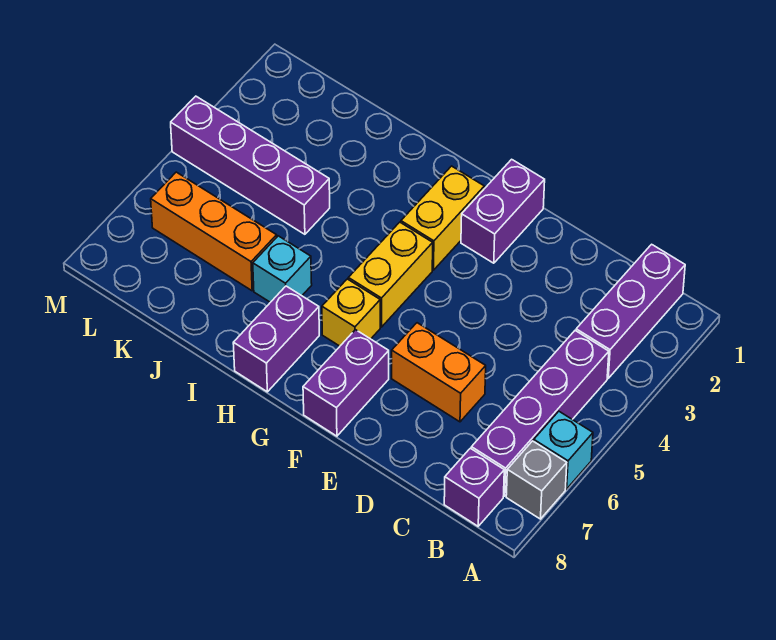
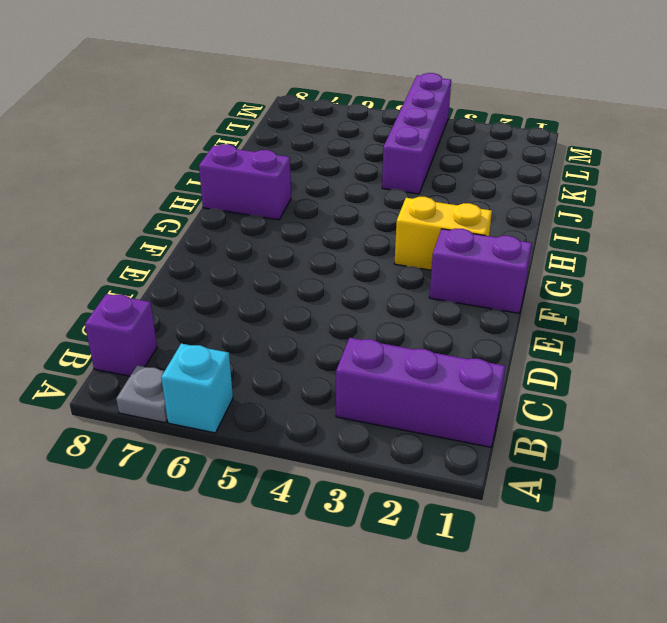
grey plate A7 level 1 -> grey brick A7 level 1
none -> purple brick B4:B7 level 1
none -> orange brick D6:E6 level 1
none -> purple brick F7:F8 level 1

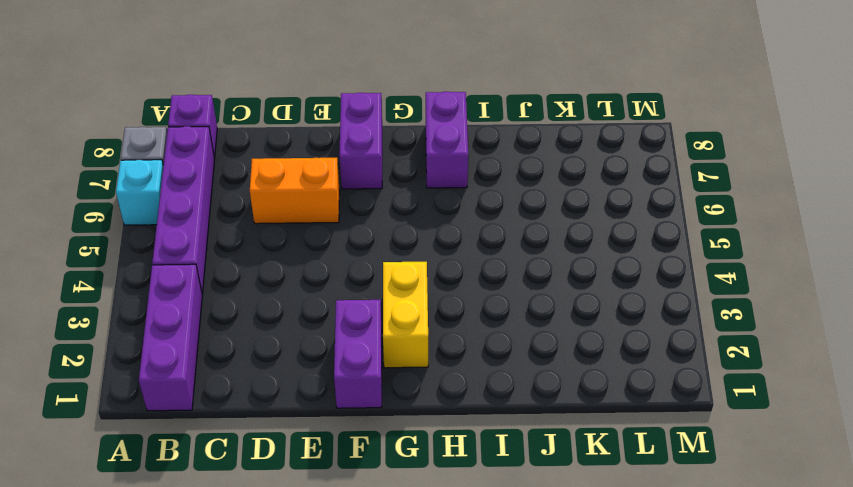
none -> yellow brick G4:G5 level 1
none -> yellow brick G6 level 1
none -> cyan brick I6 level 1

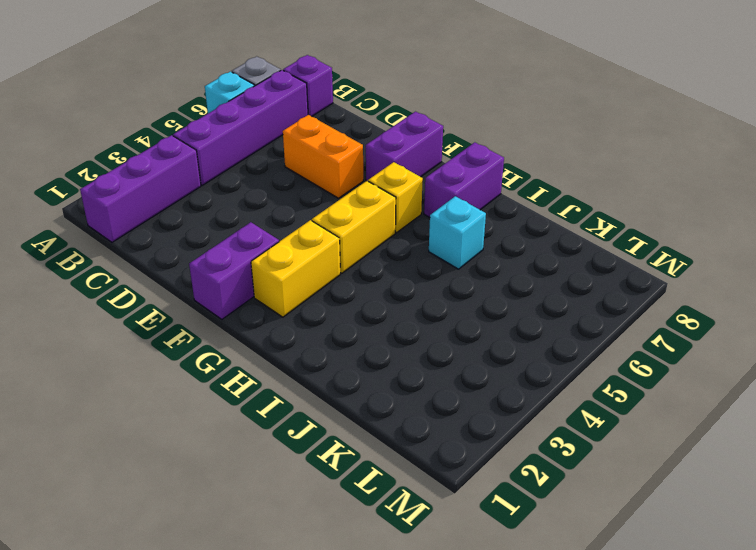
none -> purple brick J4:M4 level 1
none -> orange brick J6:L6 level 1

